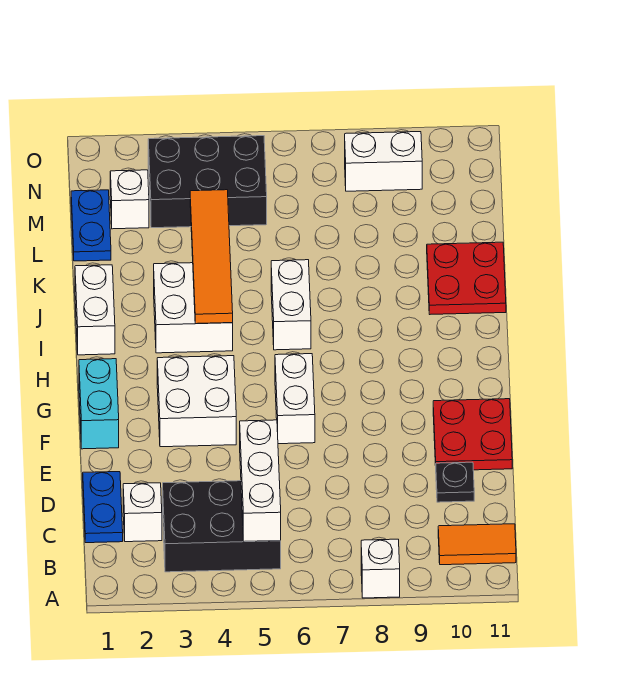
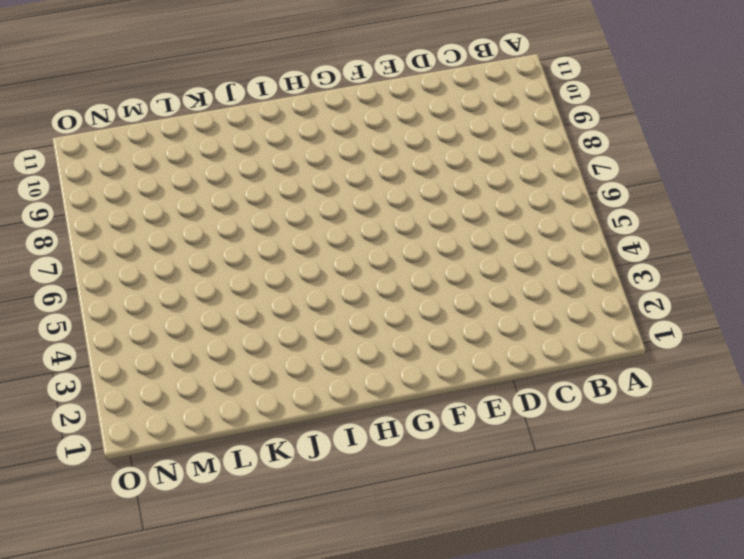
none -> white brick A8 level 1
none -> black brick B3:C5 level 1
none -> orange tile B10:B11 level 1

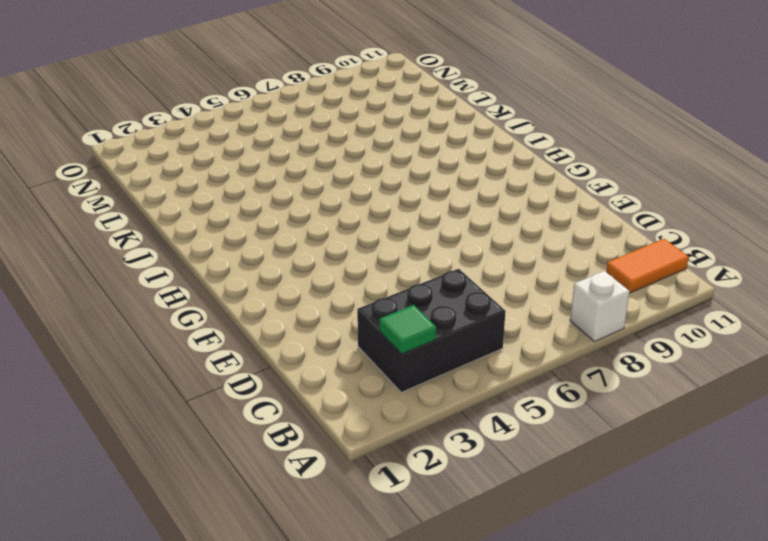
green tile B3 level 2 -> none
none -> blue plate C1:D1 level 1
none -> white brick C2 level 1
none -> black plate D10 level 1

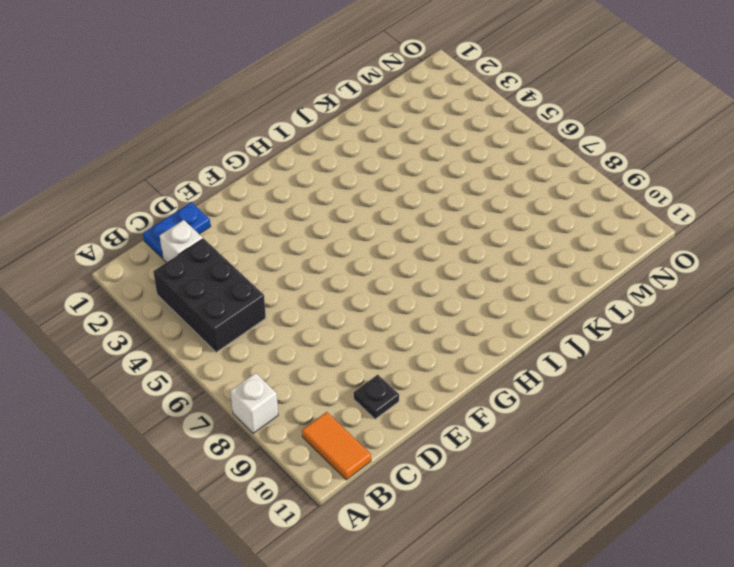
none -> red plate E10:F11 level 1
none -> cyan brick F1:G1 level 1
none -> white brick F3:G4 level 1

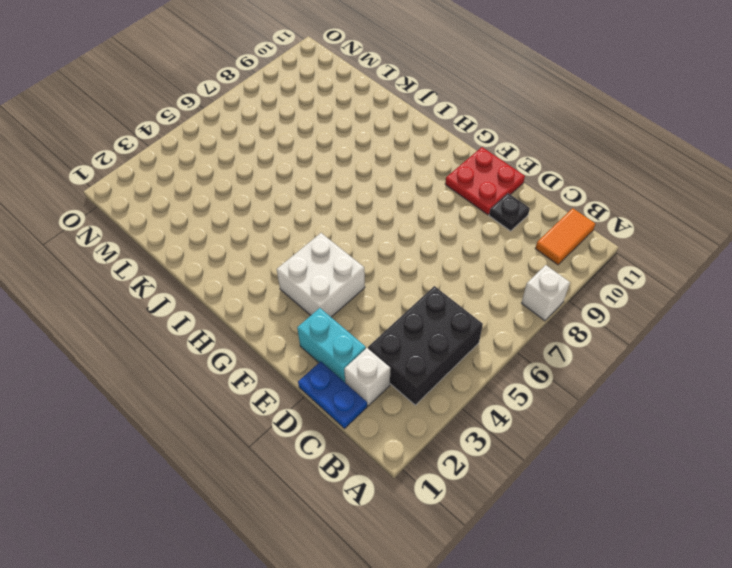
cyan brick D2:E2 level 1 -> cyan brick F1:G1 level 1
none -> white brick F6:G6 level 1
none -> white brick I1:J1 level 1
none -> white brick I3:J4 level 1

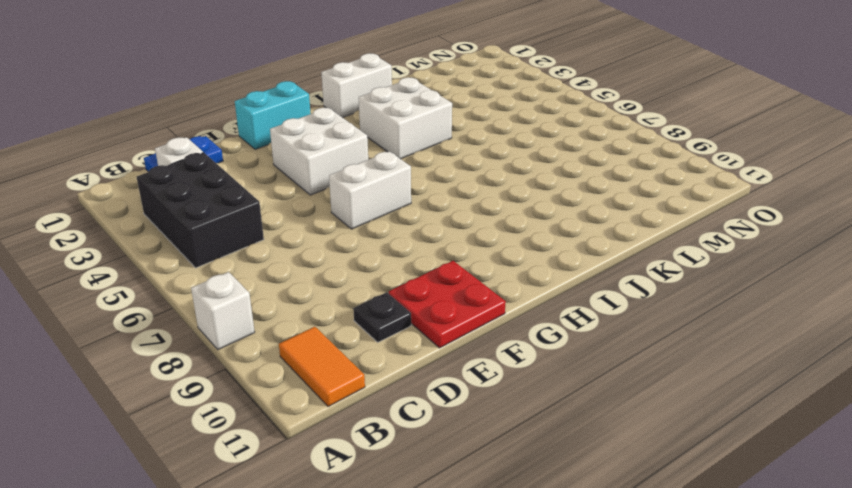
none -> white brick I6:J6 level 1
none -> red plate J10:K11 level 1
none -> blue plate L1:M1 level 1

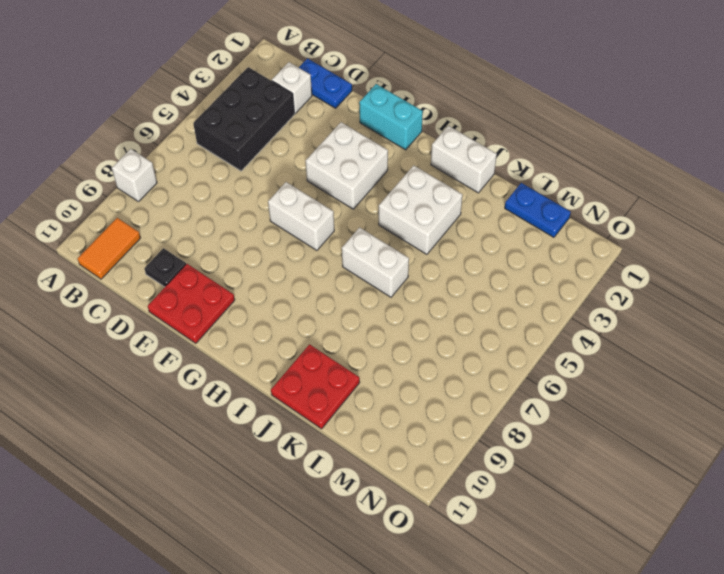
none -> white brick M2 level 1
none -> black brick M3:N5 level 1
none -> white brick N8:N9 level 1

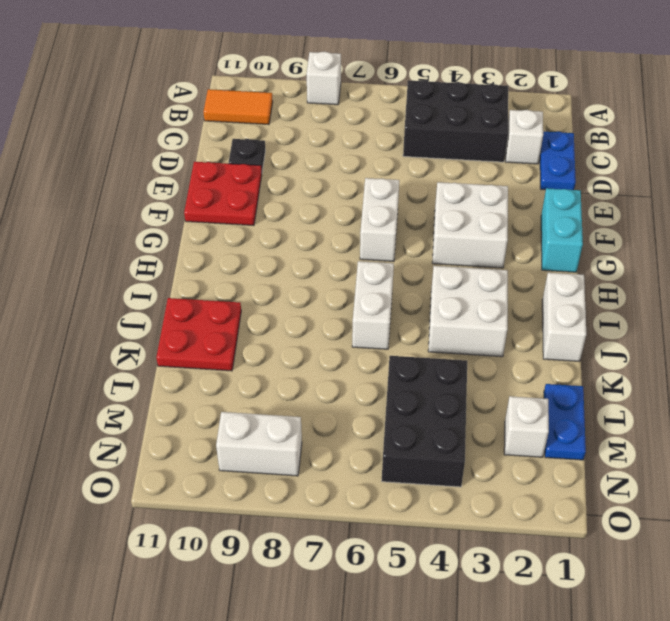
black brick L4:N5 level 1 -> black brick M3:N5 level 1
none -> white brick B5:D5 level 2
none -> orange tile I4:L4 level 2

